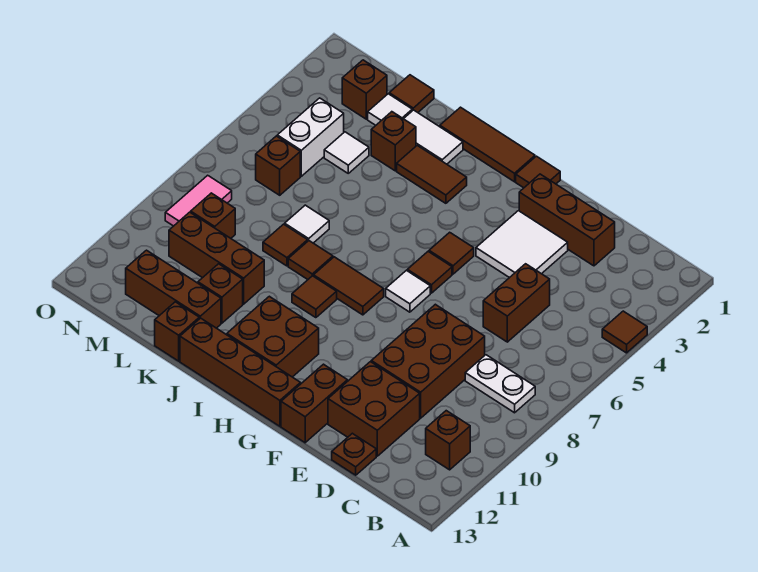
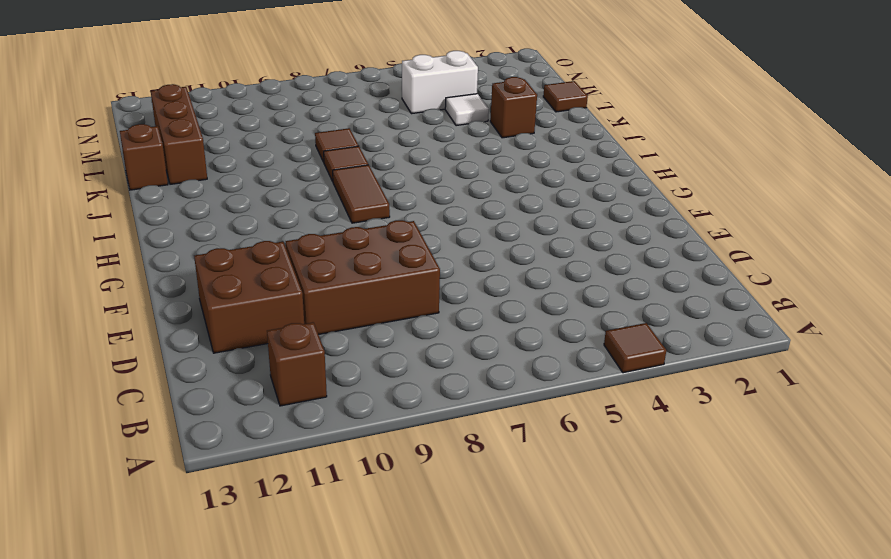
none -> white plate B8:C8 level 1
none -> brown brick D2:F2 level 1
none -> brown brick D5:D6 level 1
none -> brown plate D13 level 1

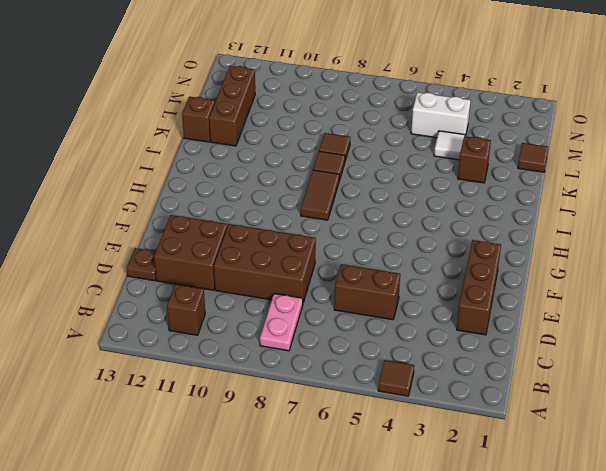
pink plate B8:C8 level 1 -> white plate B8:C8 level 1
none -> white tile E3:F4 level 1
none -> brown brick F12:F13 level 1
none -> brown tile G1 level 1
none -> brown tile G5 level 1

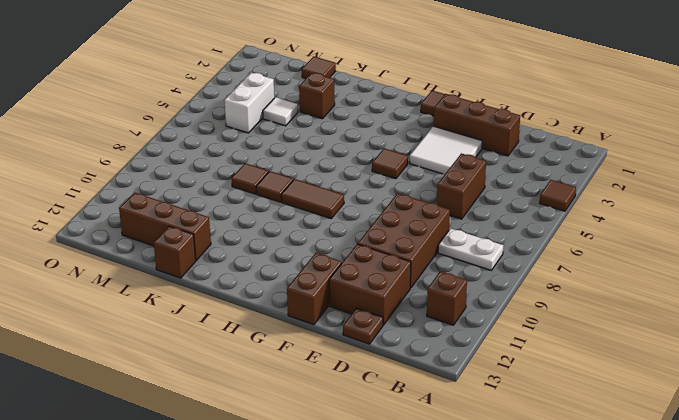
none -> brown tile G6 level 1
none -> white tile G7 level 1
none -> brown brick G13:J13 level 1
none -> brown tile H1:J1 level 1

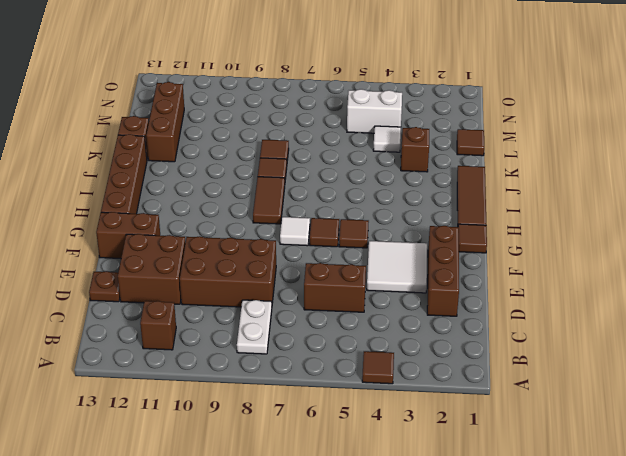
none -> brown brick H11:I12 level 1
none -> brown tile I3:J3 level 1
none -> brown tile I9 level 1
none -> white tile J2:K2 level 1

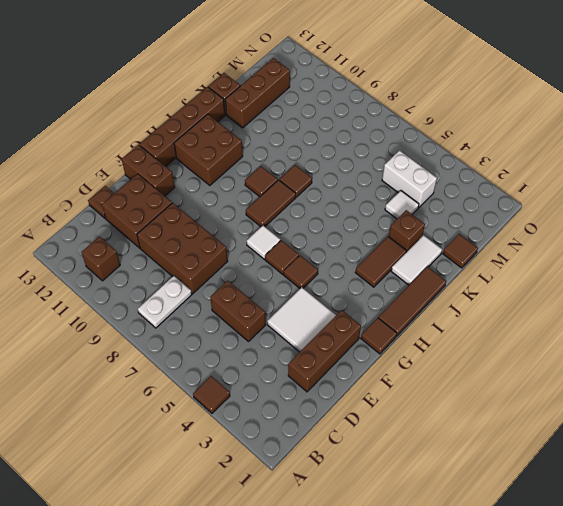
none -> white tile K7 level 1
none -> brown tile K8 level 1
none -> brown brick K10:M10 level 1
none -> brown brick K11 level 1

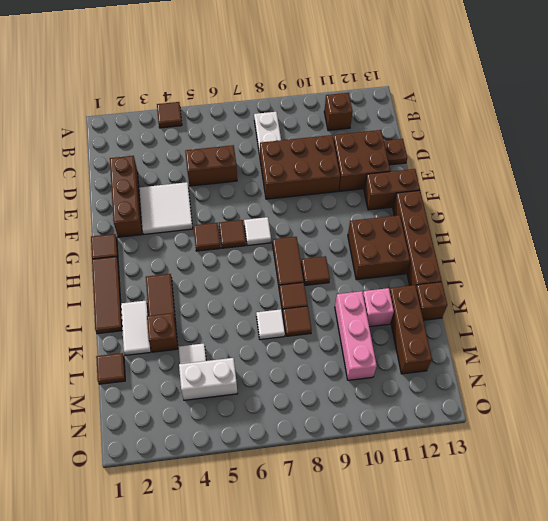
pink brick K10:M10 level 1 -> brown brick K10:M10 level 1
pink brick K11 level 1 -> brown brick K11 level 1
none -> white tile L2 level 1
none -> brown brick M2 level 1
none -> brown brick M6 level 1
none -> brown brick M9 level 1

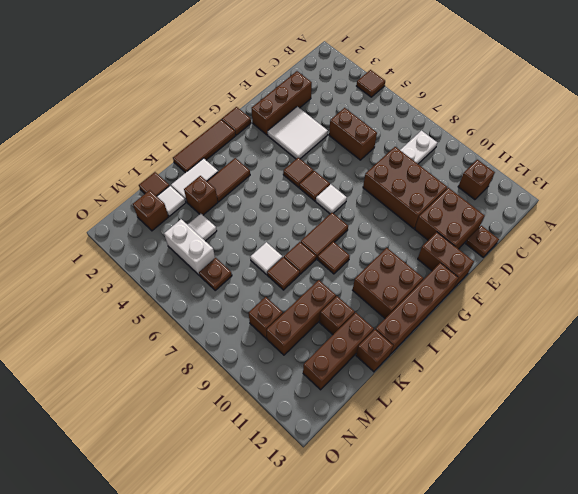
brown plate M6 level 1 -> brown brick M6 level 1
none -> pink tile N8:N9 level 1

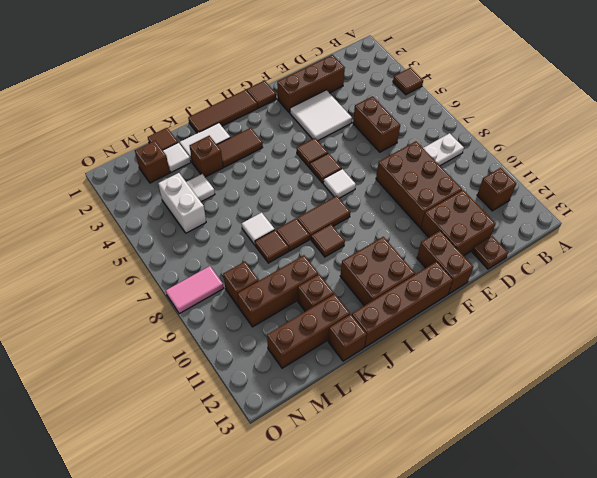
pink tile N8:O8 level 1 -> pink tile N8:N9 level 1
none -> brown brick M6 level 1

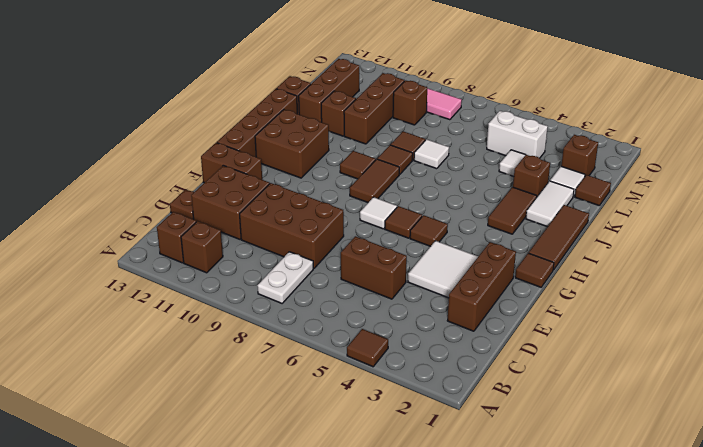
brown brick B12 level 1 -> brown brick M6 level 1

